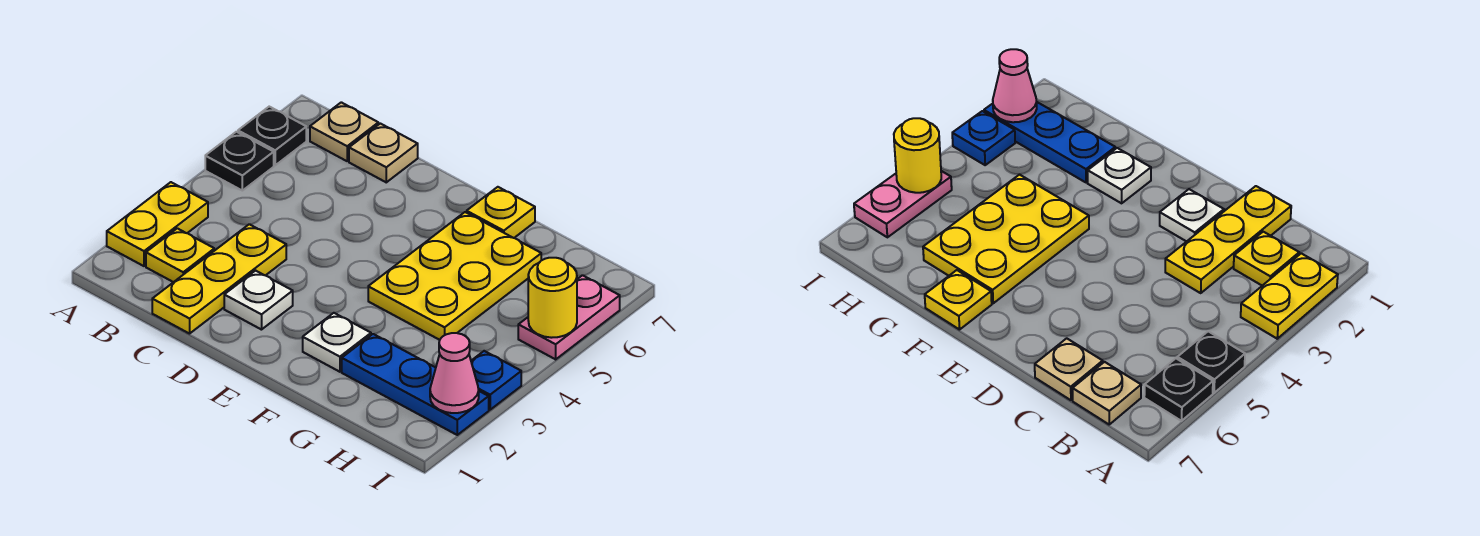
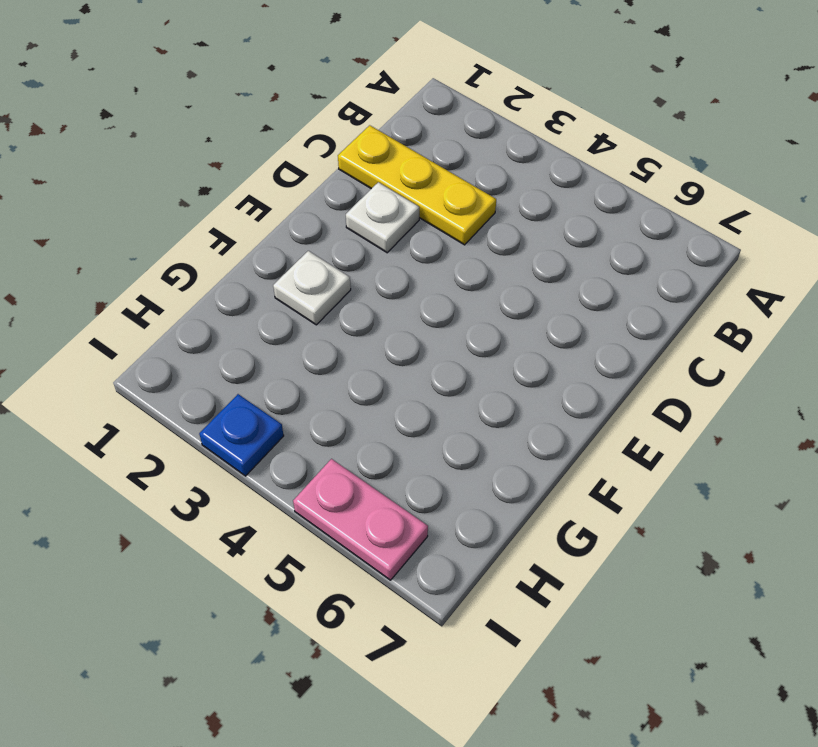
none -> yellow plate A2:A3 level 1
none -> black plate A5 level 1
none -> black plate A6 level 1

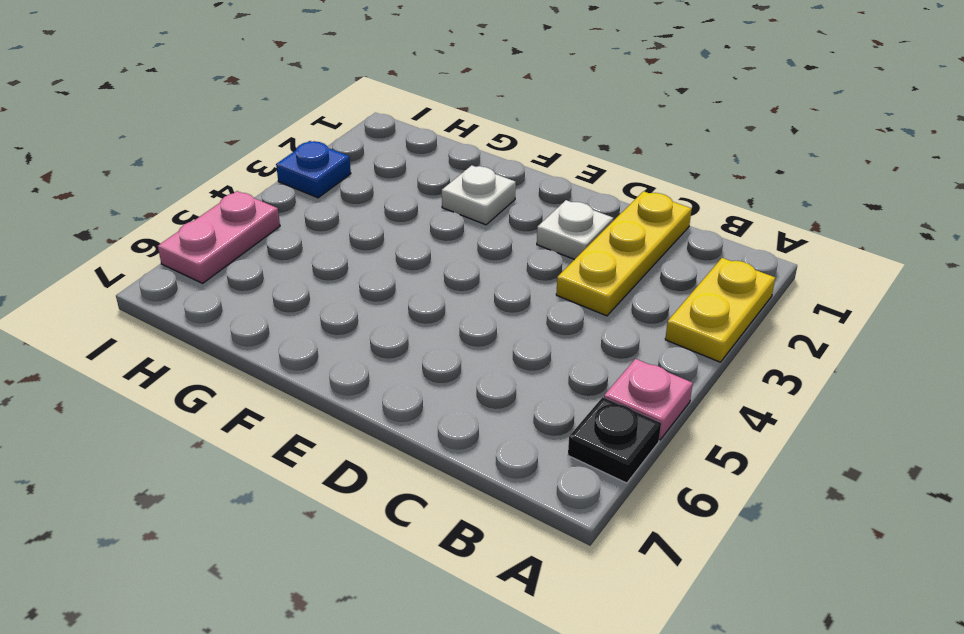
pink plate A5 level 1 -> black plate A5 level 1
none -> yellow plate B2 level 1
none -> tan plate B7 level 1
none -> tan plate C7 level 1

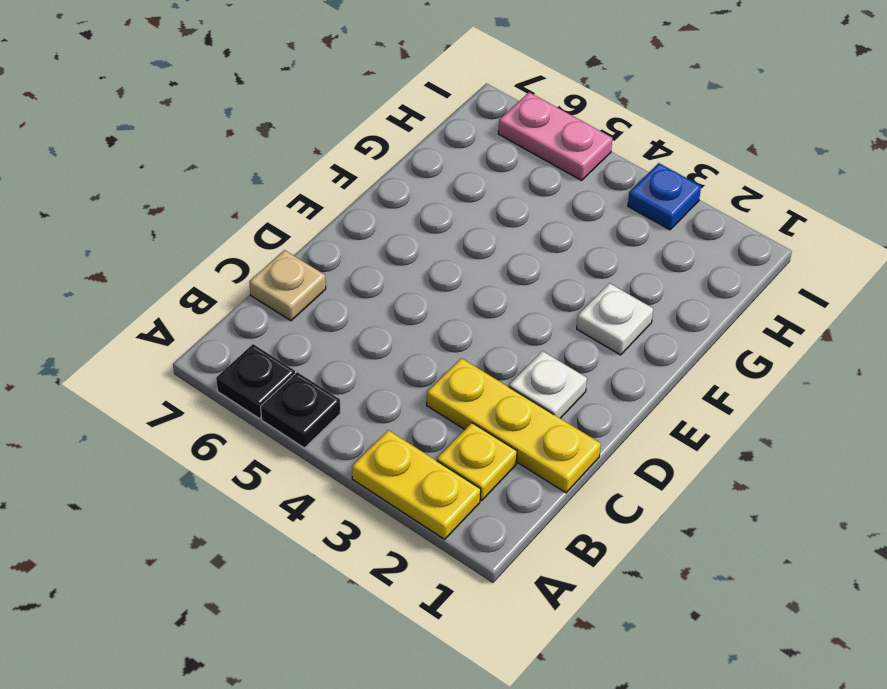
none -> tan plate B7 level 1
none -> yellow plate F4:G6 level 1
none -> yellow plate F7 level 1

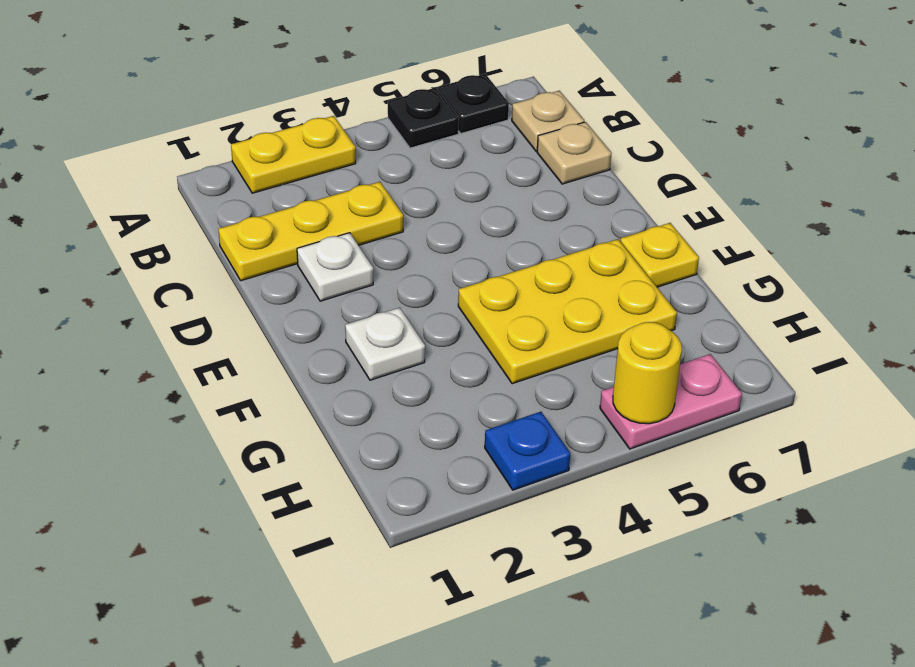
none -> yellow plate B2 level 1
none -> blue plate G2:I2 level 1
none -> pink cone I2 level 2

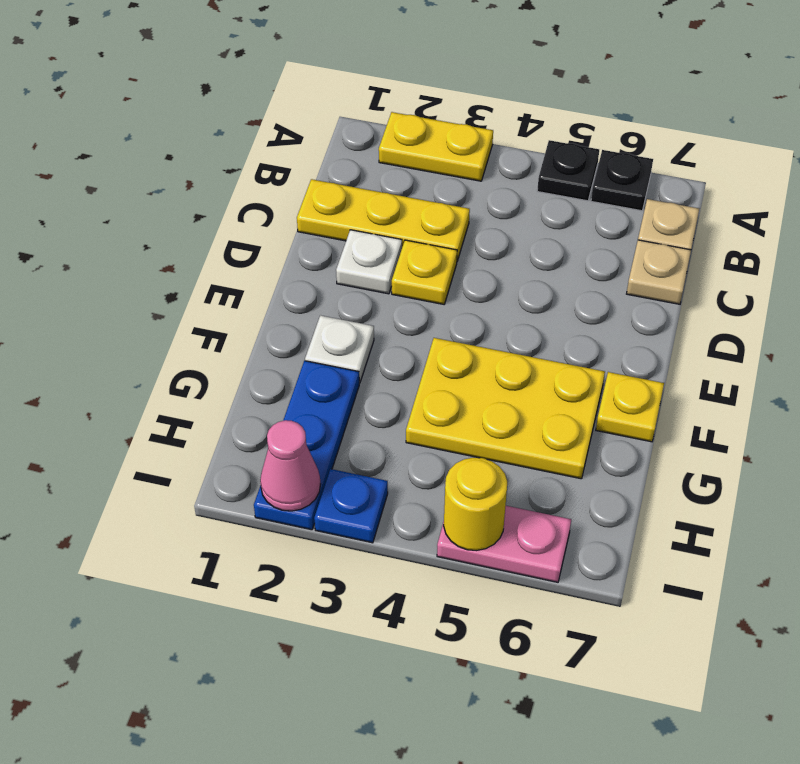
yellow plate D3 level 1 -> yellow plate B2 level 1

